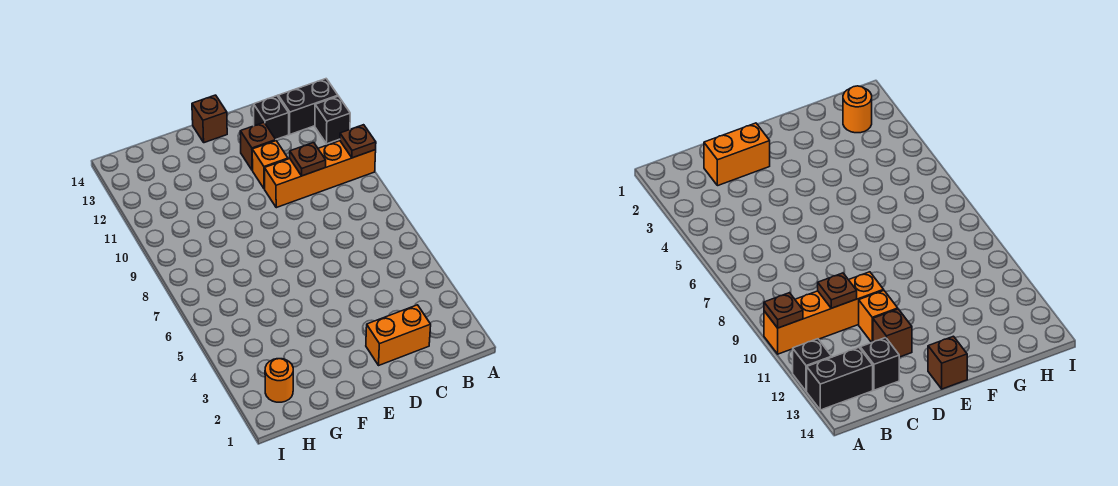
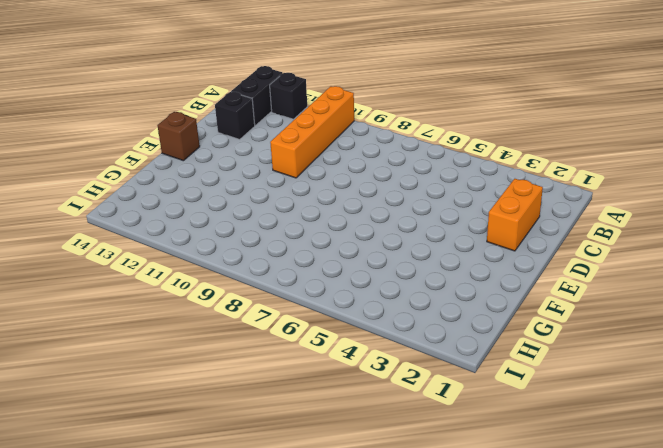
none -> orange brick D11 level 1
none -> brown brick D12 level 1

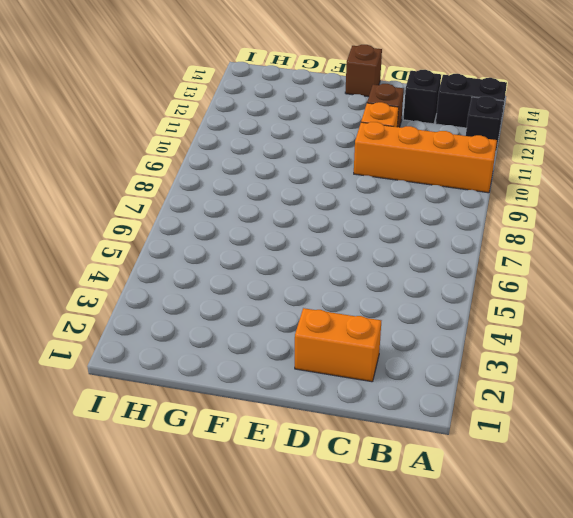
none -> orange round brick H2 level 1
none -> brown plate A10 level 2

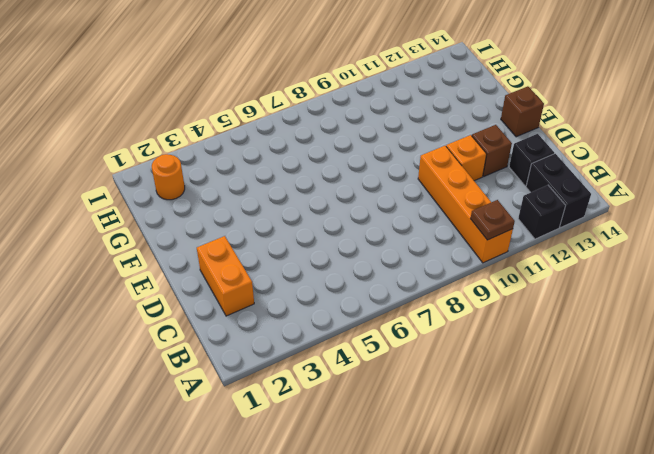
none -> brown plate C10 level 2

